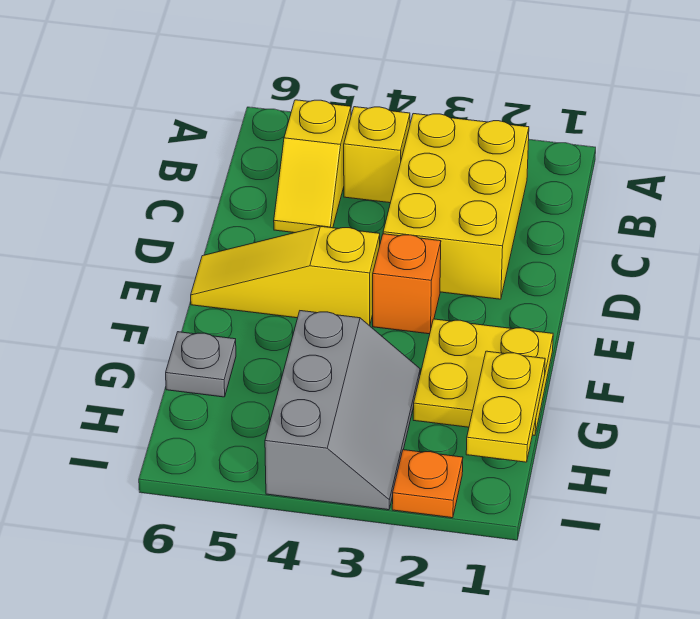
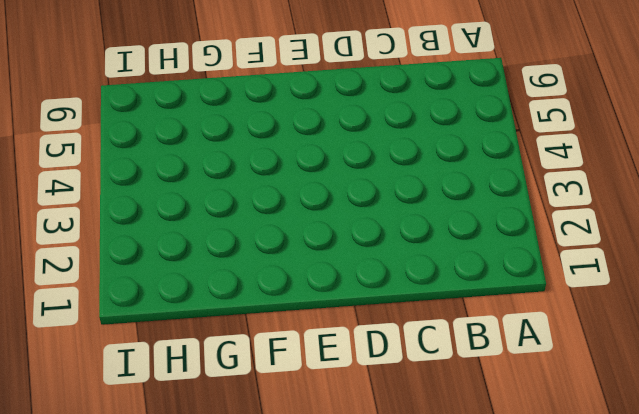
none -> yellow brick B2:D3 level 1
none -> yellow brick B4 level 1

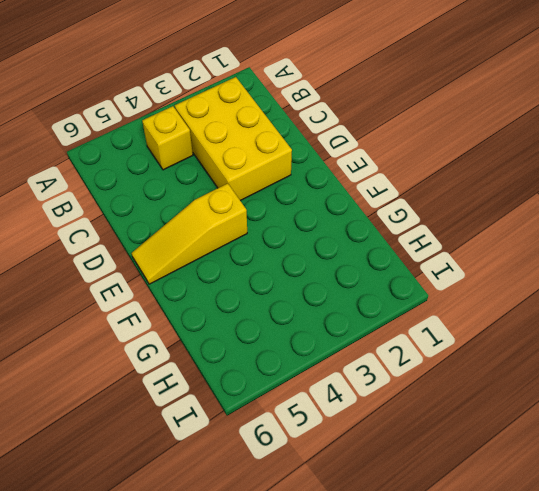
none -> yellow slope B5:C5 level 1 top B
none -> orange brick E3 level 1

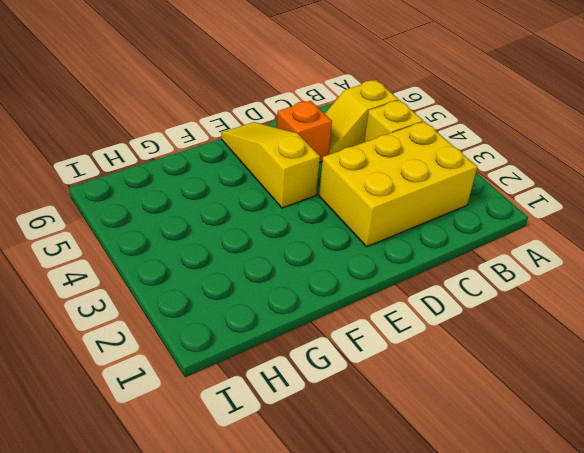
orange brick D5 level 1 -> orange brick E3 level 1
none -> yellow plate F1:G2 level 1
none -> grey slope G3:I4 level 1 top 4

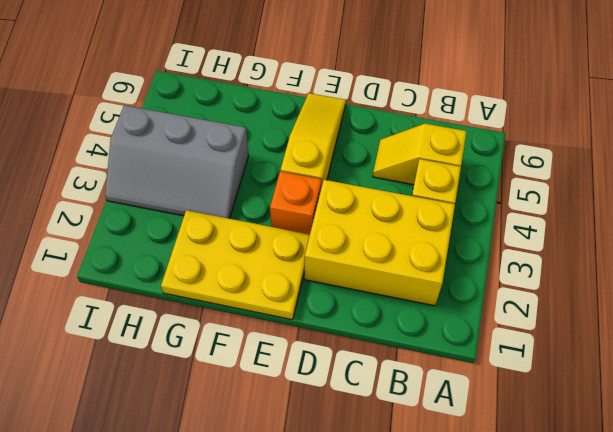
yellow plate E1:G2 level 1 -> yellow plate F1:G2 level 1
none -> grey plate G6 level 1
none -> orange plate I2 level 1

